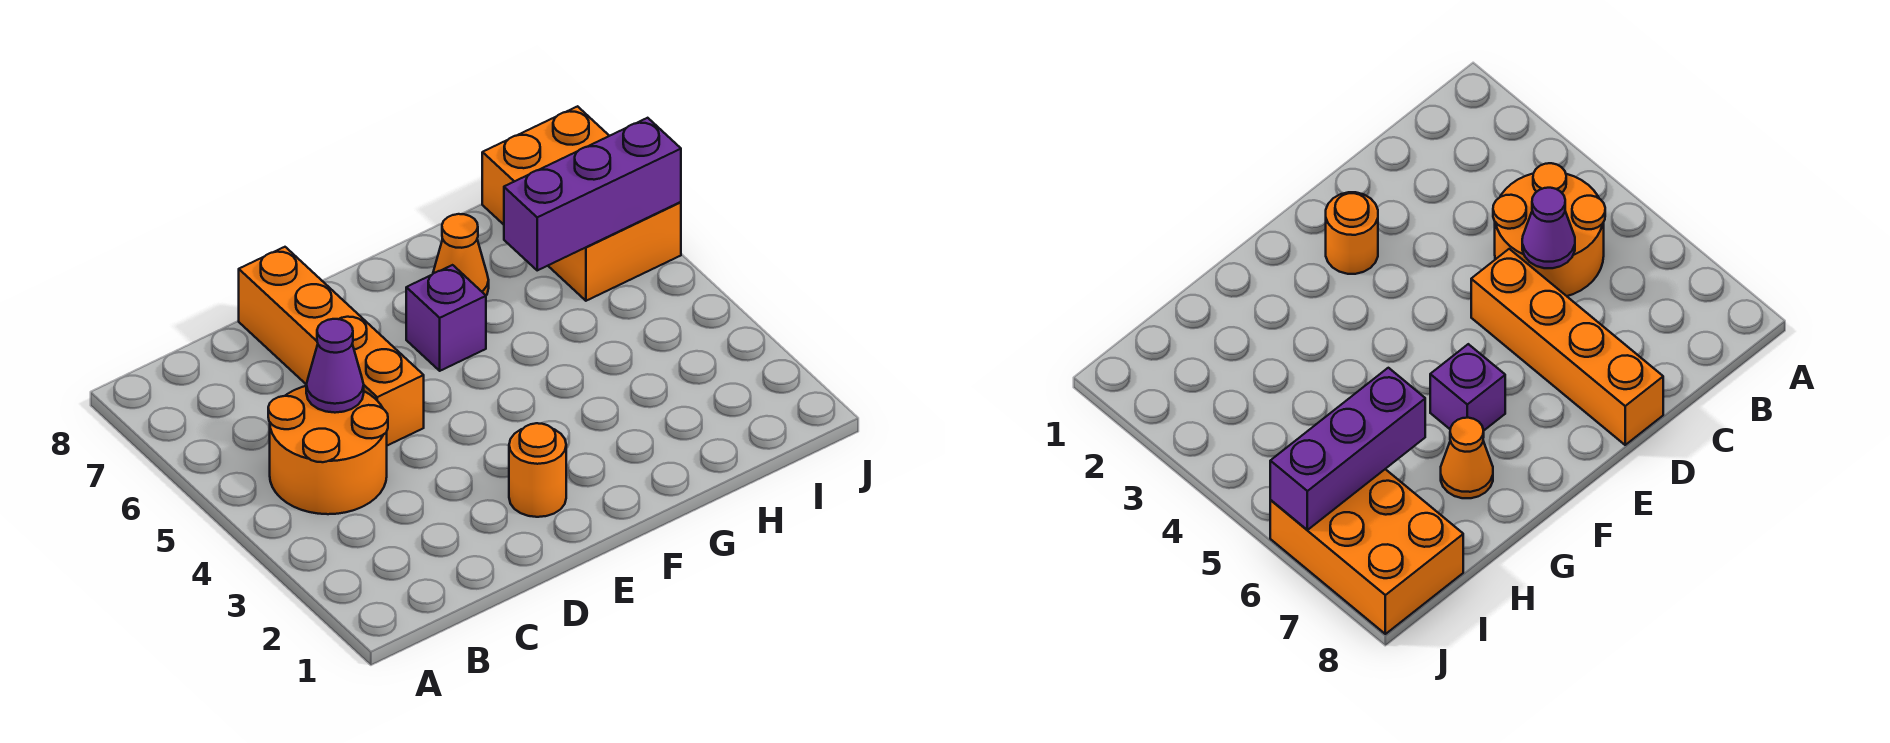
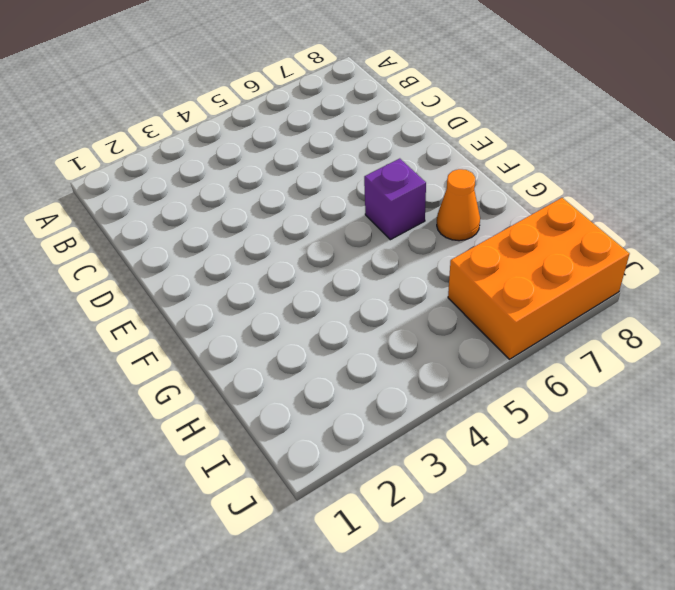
none -> orange round brick B4:C5 level 1
none -> orange brick D5:D8 level 1

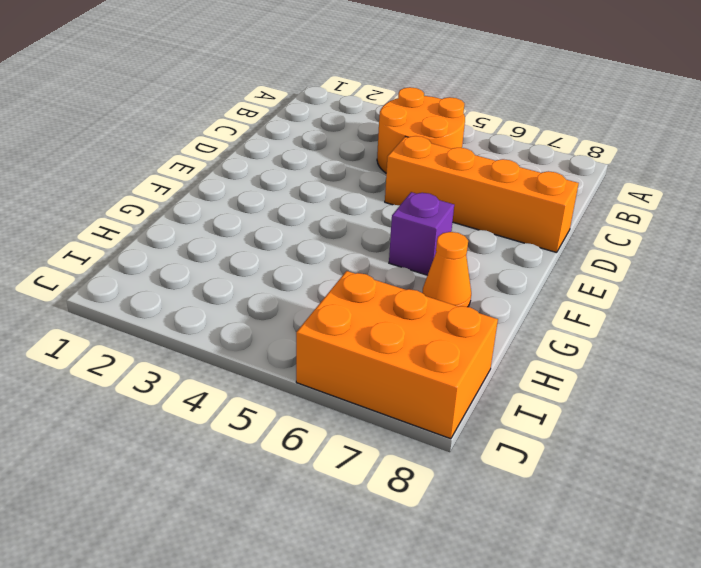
none -> orange round brick E2 level 1
none -> purple cone C5 level 2

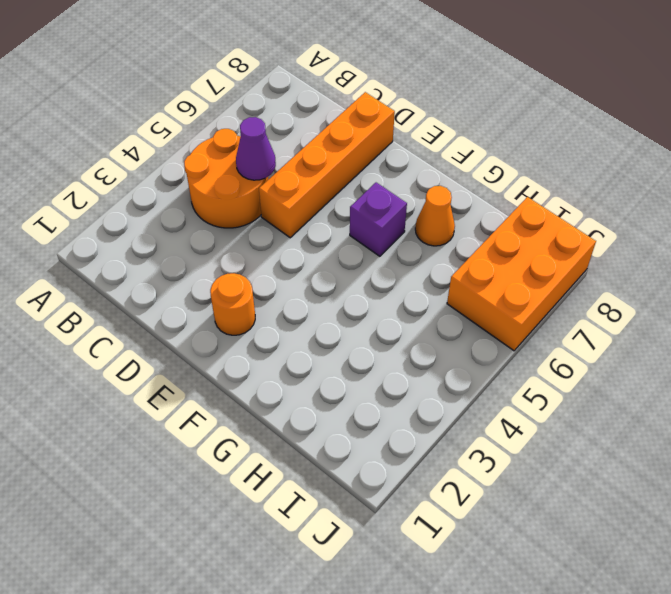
none -> purple brick H6:J6 level 2

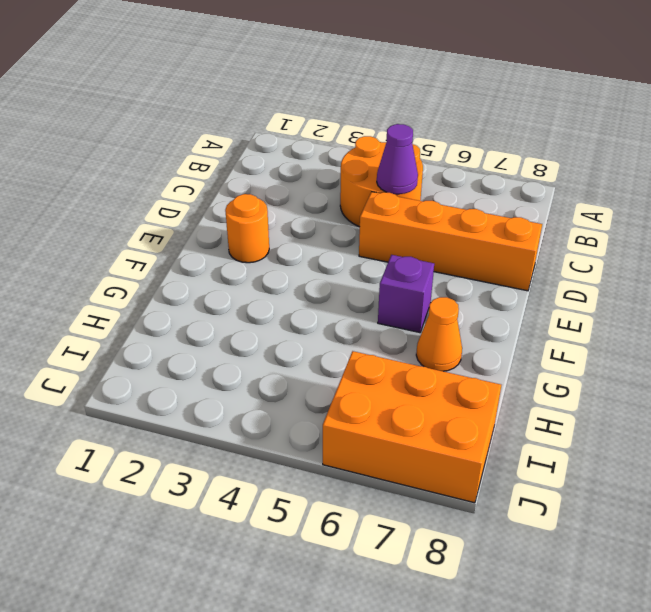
none -> purple brick H6:J6 level 2

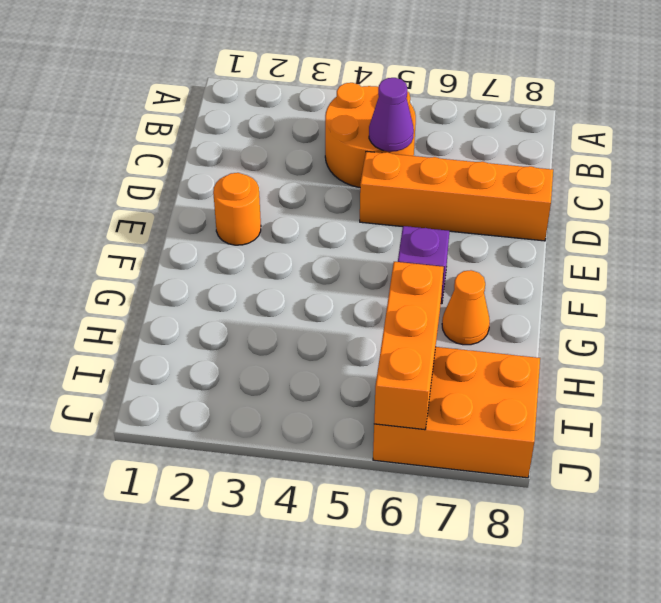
orange brick H6:J6 level 2 -> purple brick H6:J6 level 2

